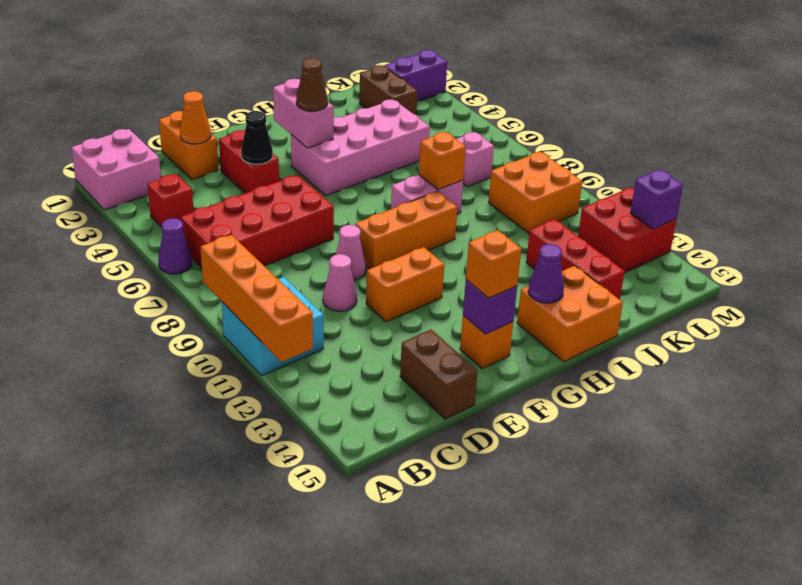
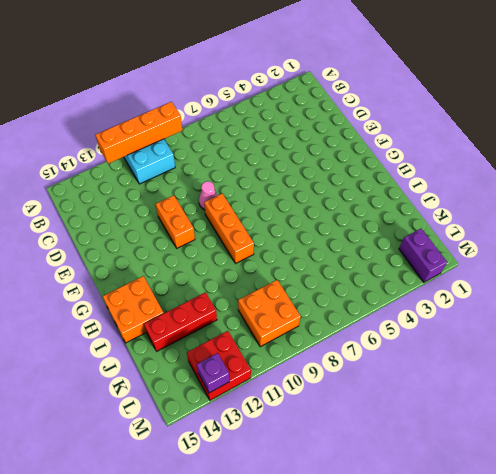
none -> pink brick A1:B2 level 1
none -> purple cone A6 level 1
none -> red brick B4 level 1
none -> red brick B6:E7 level 1

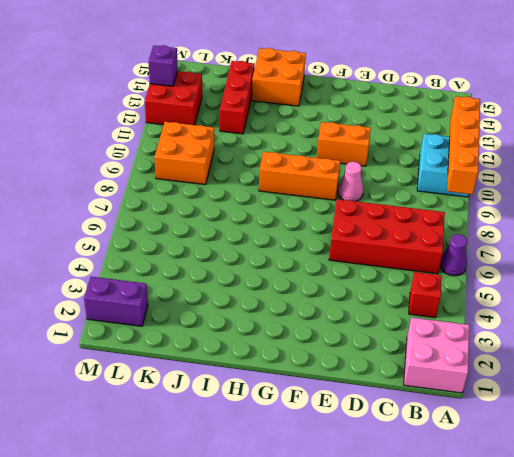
none -> orange brick D1:D2 level 1
none -> pink cone D10 level 1
none -> brown brick D14:D15 level 1
none -> red brick E3:E4 level 1

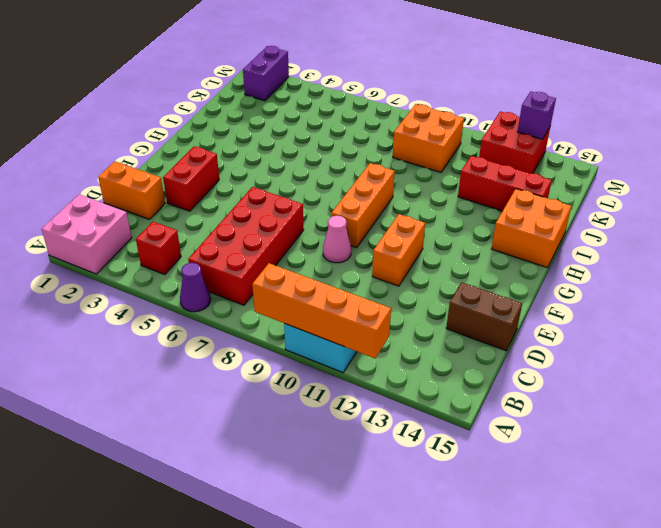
red brick E3:F3 level 1 -> red brick E3:E4 level 1
none -> pink cone D10 level 1
none -> orange brick F14 level 1
none -> pink brick G4:J5 level 1
none -> pink brick H8:I8 level 1

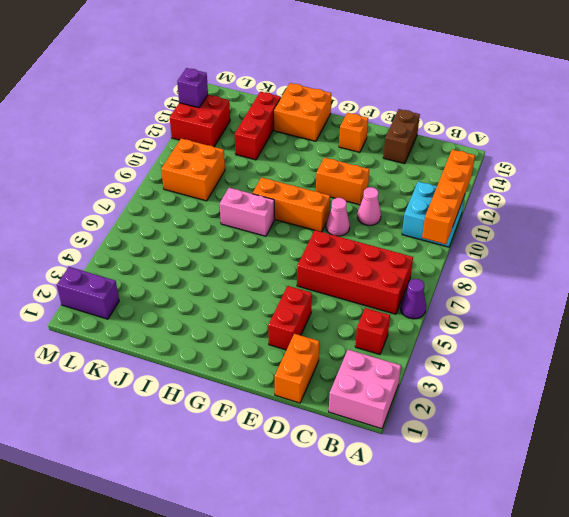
none -> pink brick G4:J5 level 1
none -> brown brick K2:K3 level 1
none -> pink brick K7 level 1
none -> orange cone D2 level 2

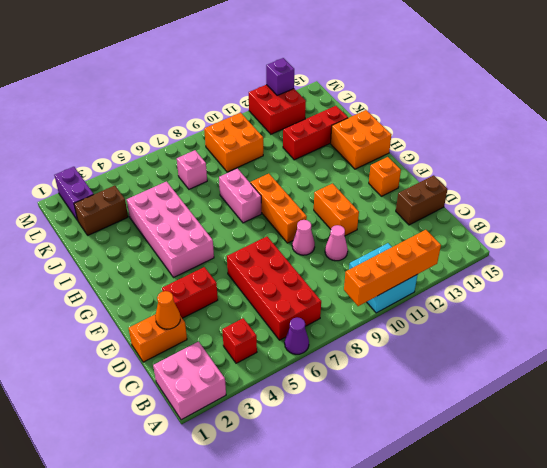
none -> black cone E4 level 2
none -> purple brick F14 level 2
none -> pink brick G3:G4 level 2
none -> purple cone H14 level 2

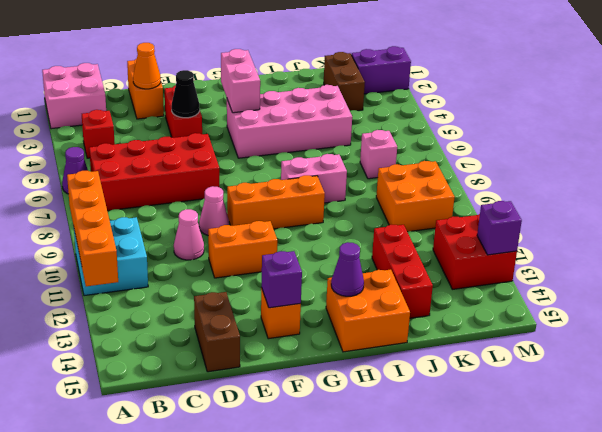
none -> orange brick I8 level 2
none -> orange brick F14 level 3
none -> brown cone G4 level 3

